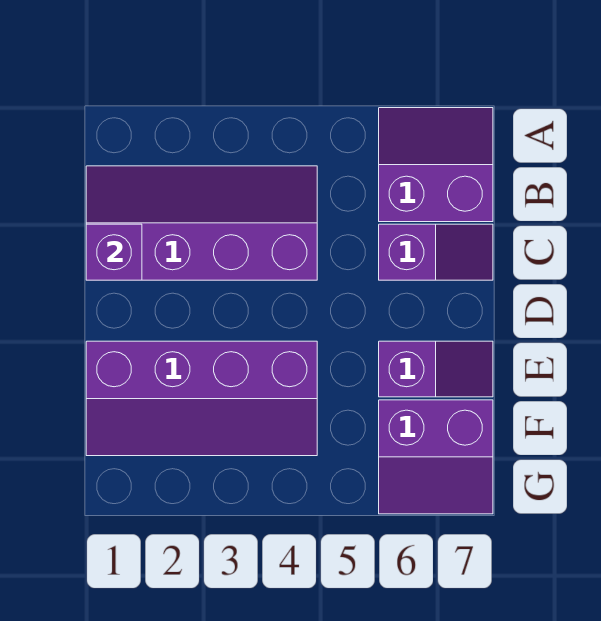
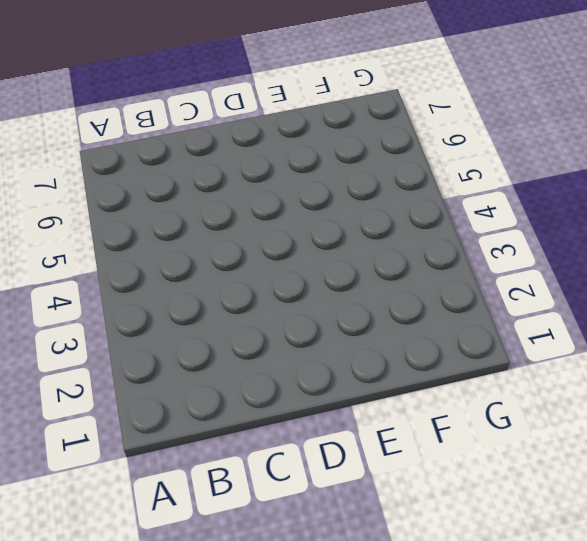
none -> purple slope A6:B7 level 1 top B
none -> purple slope B1:C4 level 1 top C

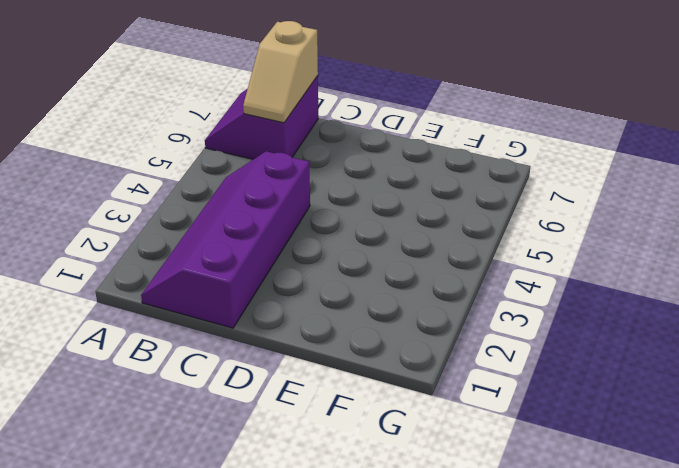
tan slope B6:B7 level 2 top 7 -> none
none -> purple slope C6:C7 level 1 top 6
none -> purple slope E1:F4 level 1 top E

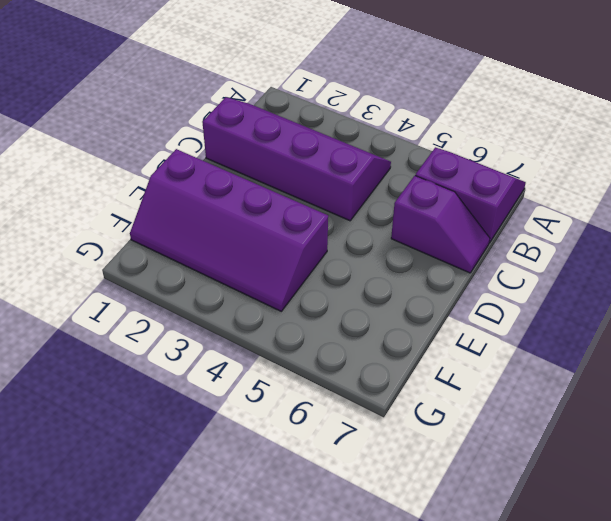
none -> purple slope E6:E7 level 1 top 6
none -> purple slope F6:G7 level 1 top F

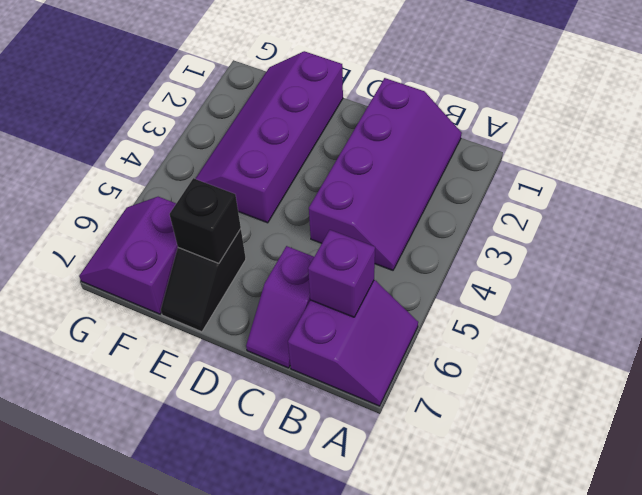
purple brick B6 level 2 -> purple brick C1 level 2
black slope E6:E7 level 1 top 6 -> purple slope E6:E7 level 1 top 6
black brick E6 level 2 -> none

